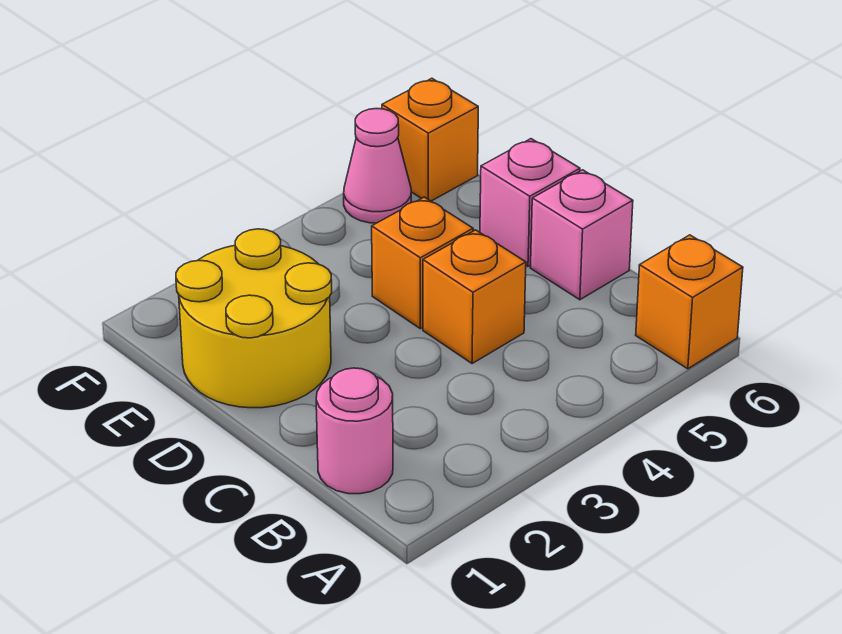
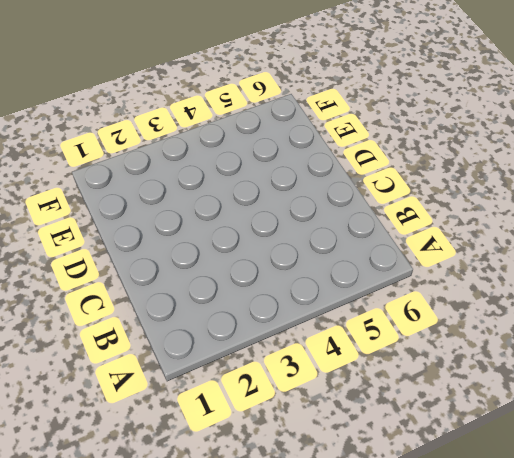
none -> orange brick A6 level 1
none -> pink round brick B1 level 1

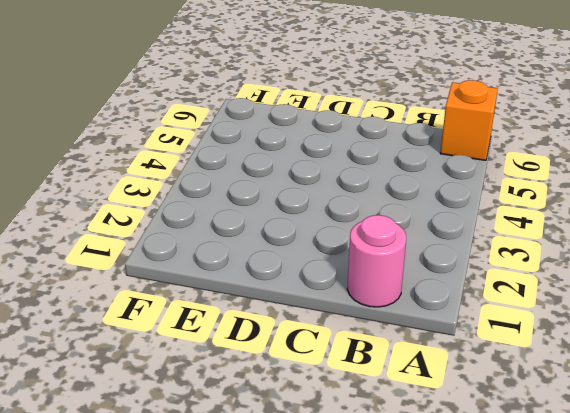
none -> orange brick C4 level 1
none -> pink brick C6 level 1

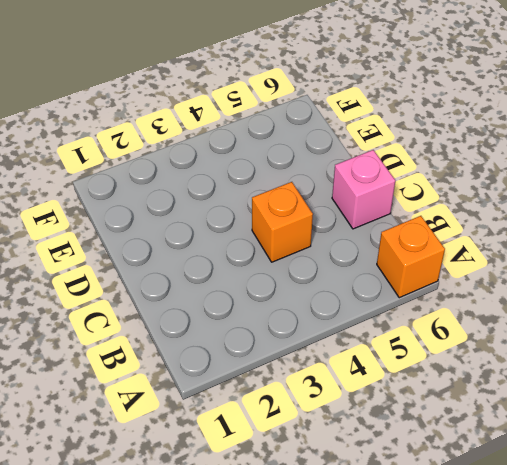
none -> pink round brick B1 level 1
none -> yellow round brick D1:E2 level 1

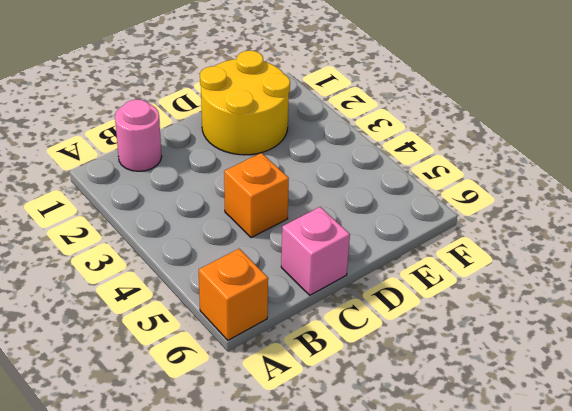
none -> orange brick D4 level 1
none -> pink brick D6 level 1

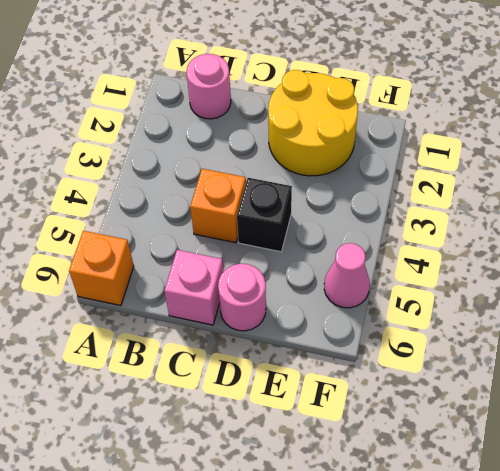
black brick D4 level 1 -> orange brick D4 level 1
pink round brick D6 level 1 -> pink brick D6 level 1
none -> orange brick F6 level 1

